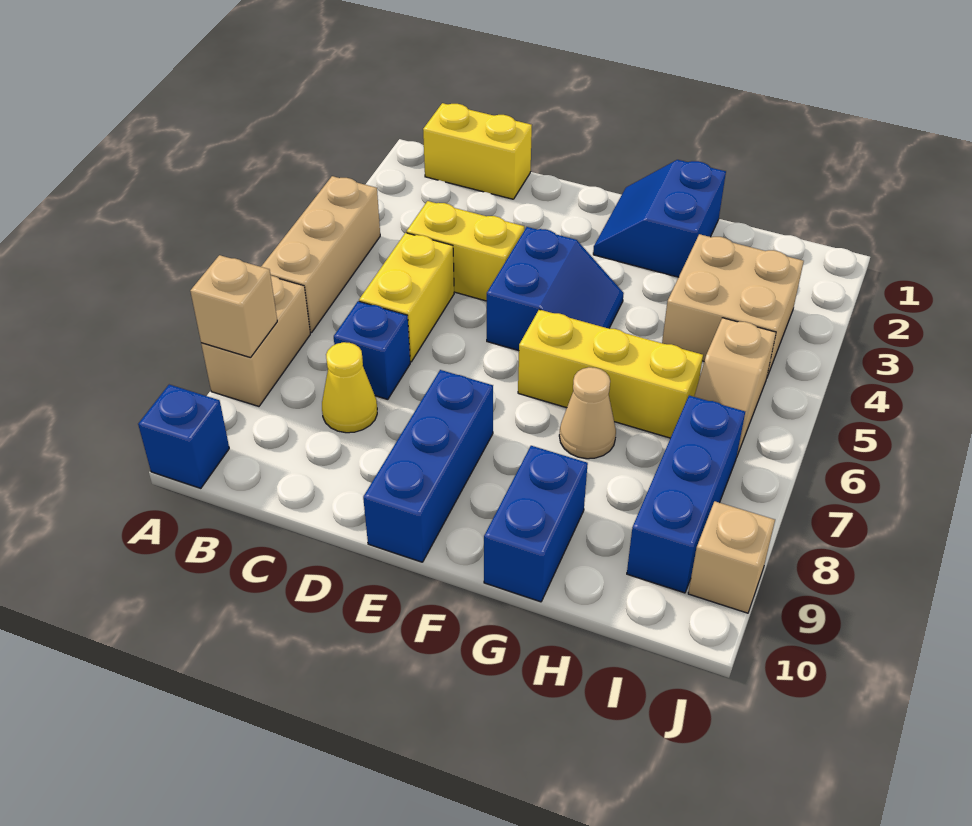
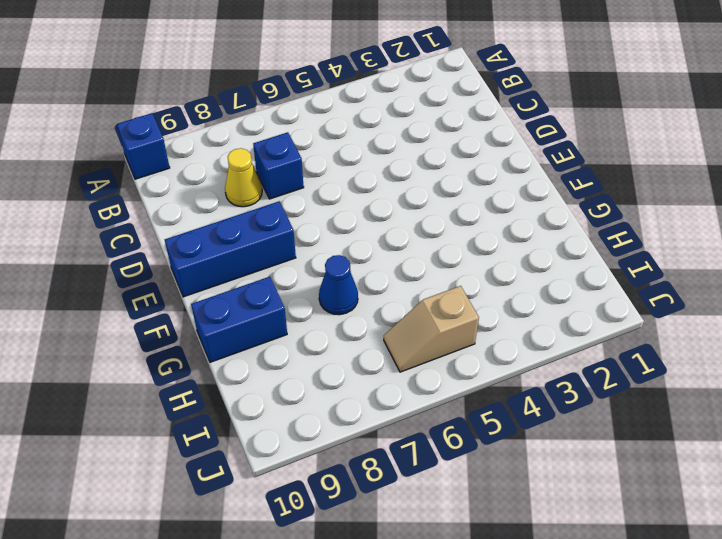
blue cone G7 level 1 -> tan cone G7 level 1
none -> tan brick A4:A6 level 1
none -> tan brick A7:A8 level 1
none -> yellow brick B1:C1 level 1

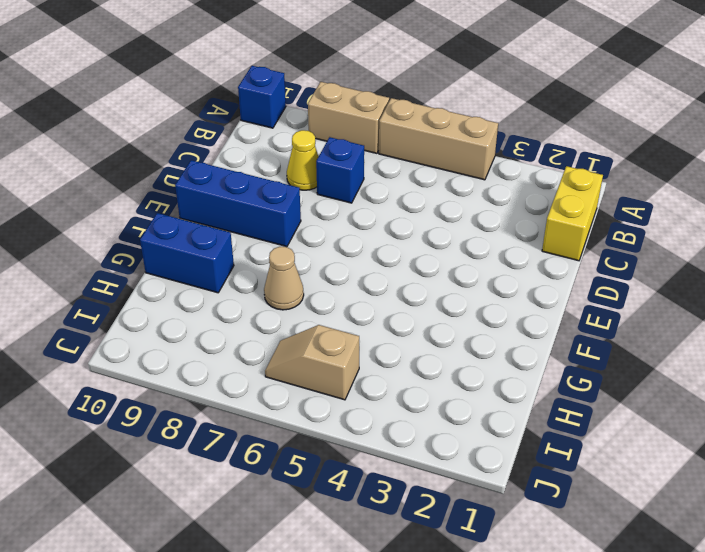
none -> yellow brick C4:D4 level 1
none -> yellow brick C5:C6 level 1
none -> blue slope E4:F5 level 1 top E

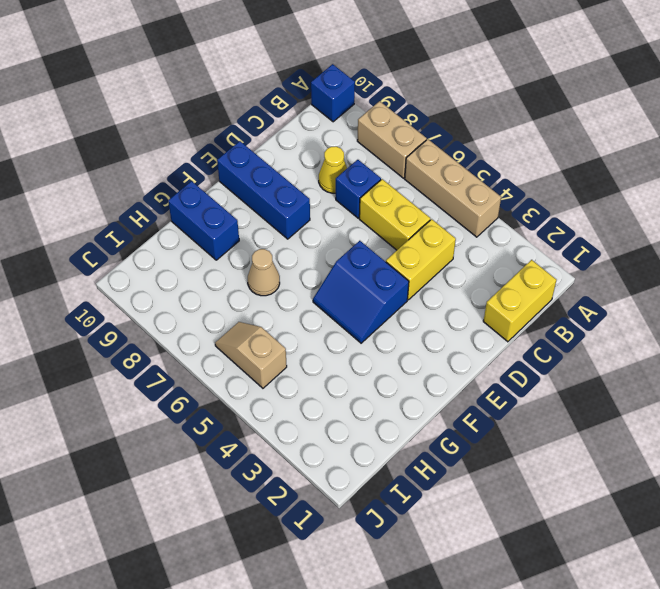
none -> blue slope F1:G2 level 1 top G
none -> yellow brick F6:H6 level 1
none -> tan brick H3:I4 level 1

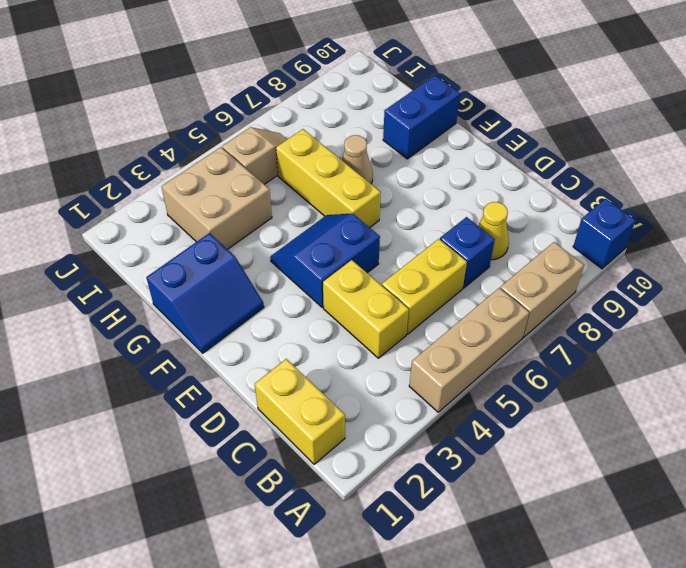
none -> blue brick E8:E10 level 1
none -> blue brick I7:I9 level 1
none -> tan brick J9 level 1

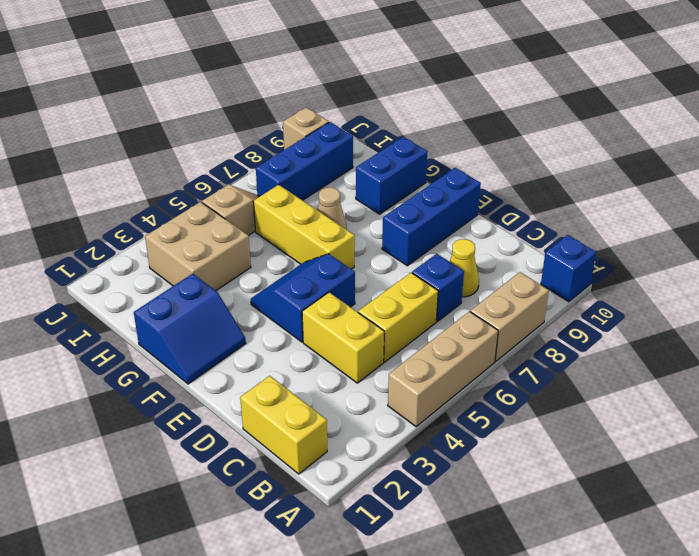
none -> tan brick A8 level 2

